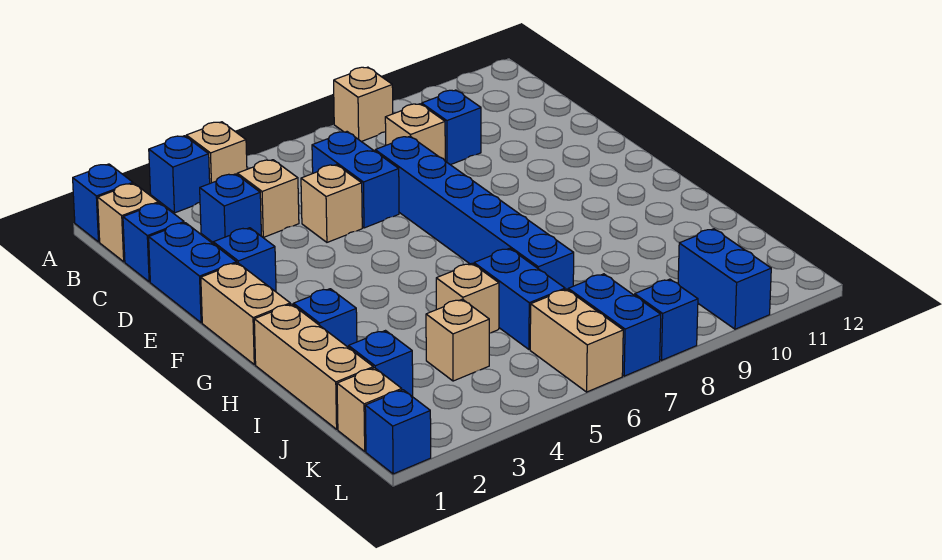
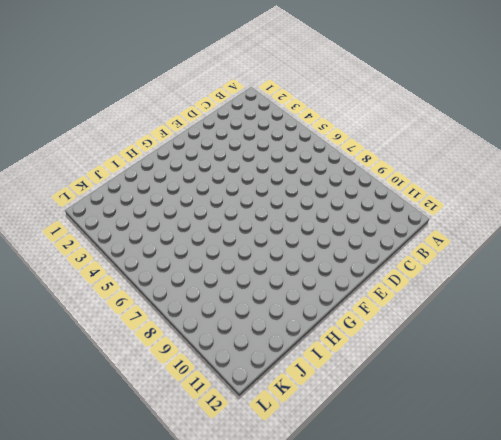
none -> blue brick A1 level 1
none -> blue brick A3 level 1
none -> tan brick A4 level 1

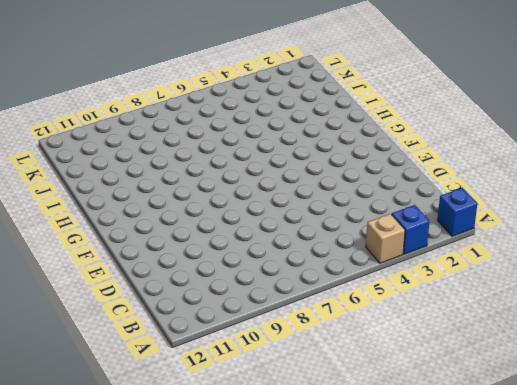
none -> tan brick A8 level 1
none -> tan brick B1 level 1
none -> blue brick C1 level 1

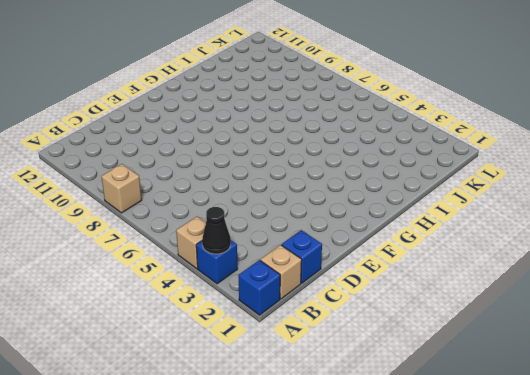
black cone A3 level 2 -> none
none -> blue brick C3 level 1
none -> tan brick C4 level 1
none -> blue brick C6:D6 level 1

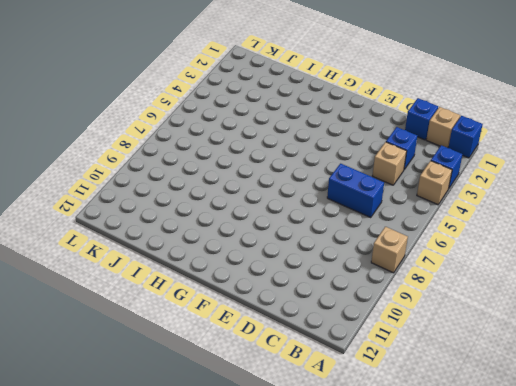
none -> tan brick C8 level 1
none -> blue brick C9 level 1
none -> blue brick D1:E1 level 1

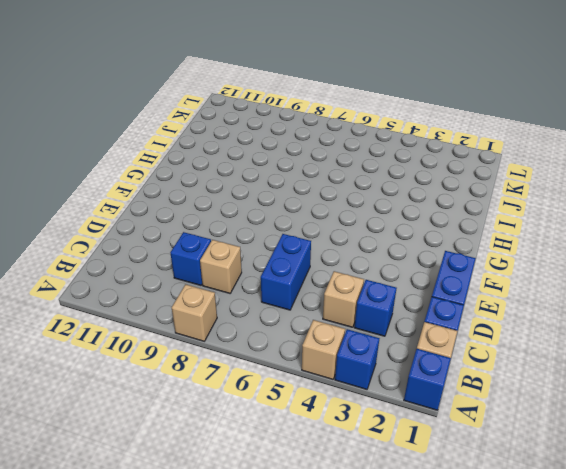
none -> tan brick D5 level 1
none -> blue brick D7:I7 level 1
none -> blue brick E2 level 1

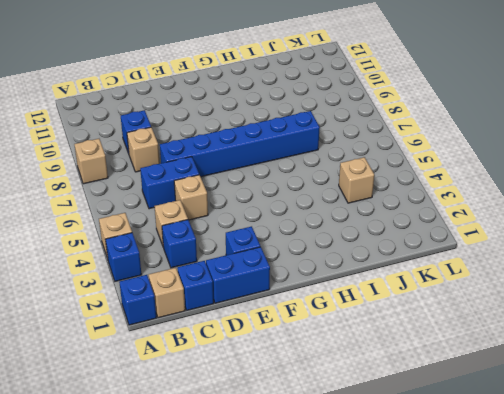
none -> tan brick F1:G1 level 1
none -> tan brick H1:J1 level 1
none -> blue brick H2 level 1

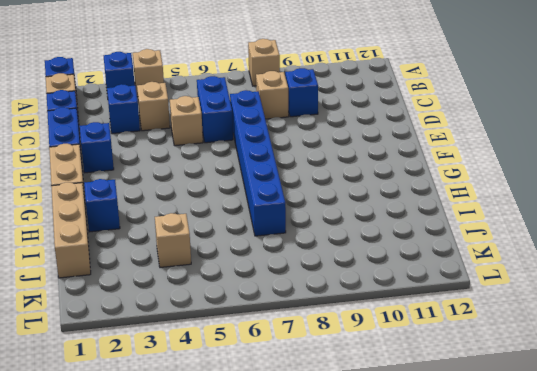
none -> tan brick I5 level 1
none -> blue brick I6:J6 level 1
none -> blue brick J2 level 1

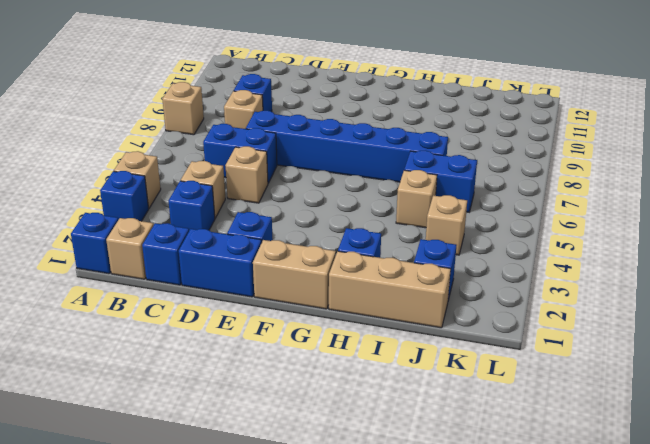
none -> tan brick K1 level 1
none -> tan brick K6:L6 level 1
none -> blue brick K7:L7 level 1

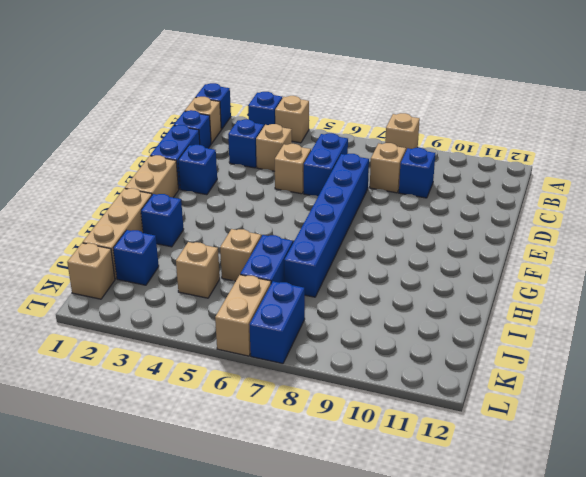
none -> blue brick K10:L10 level 1
none -> blue brick L1 level 1
none -> blue brick L8 level 1

